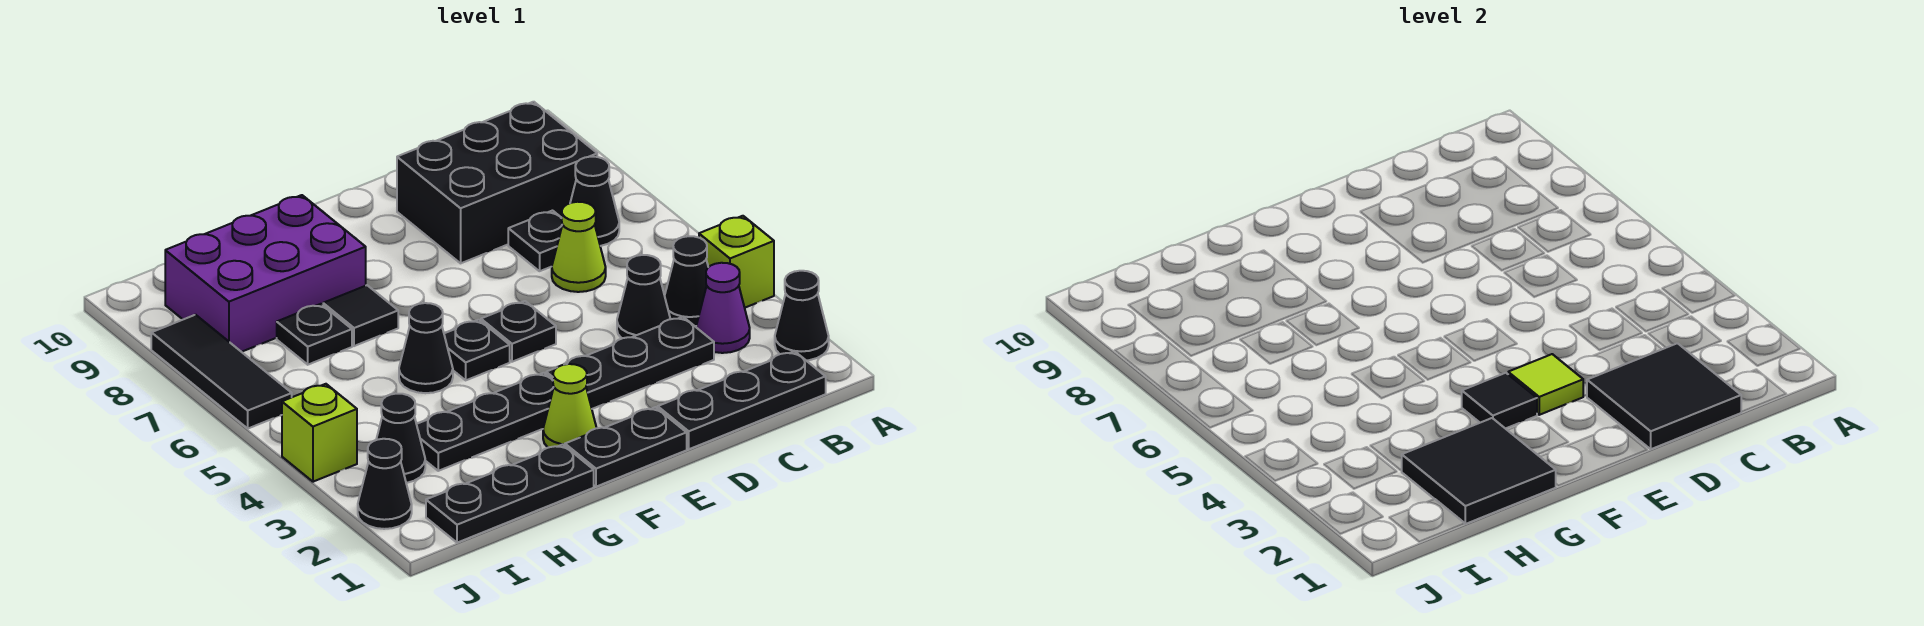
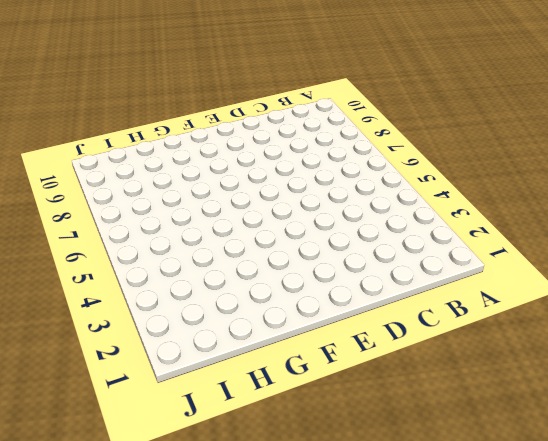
none -> black cone A2 level 1
none -> lime brick A4 level 1
none -> black plate B1:D1 level 1

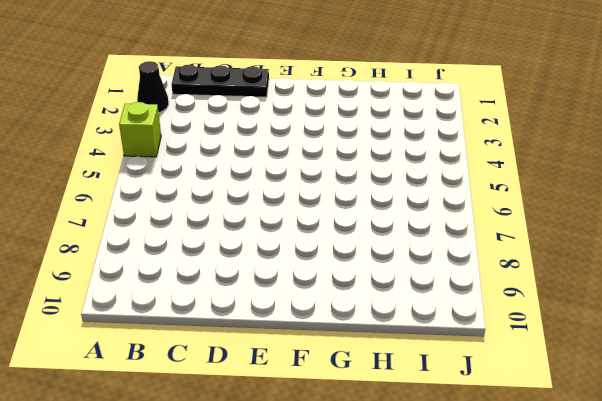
none -> purple cone B3 level 1
none -> black cone B4 level 1
none -> black cone B7 level 1

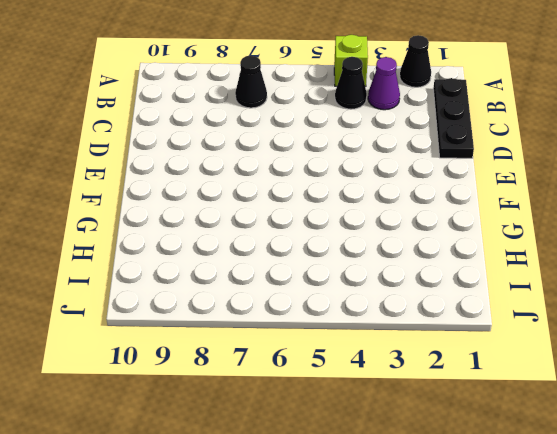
none -> black brick B8:D9 level 1
none -> black plate C3:E3 level 1
none -> black cone C4 level 1

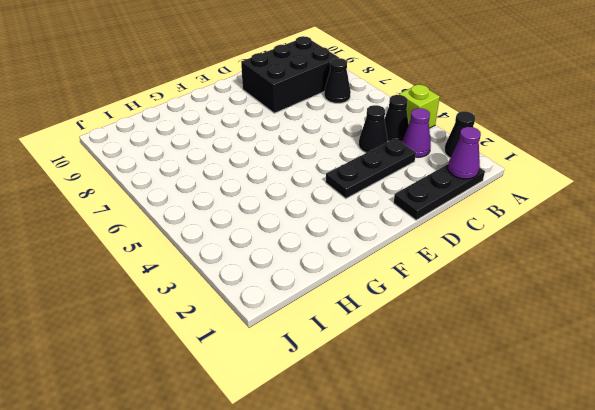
purple cone B1 level 2 -> none
none -> lime cone C6 level 1
none -> black plate C7 level 1
none -> black plate E1:F1 level 1

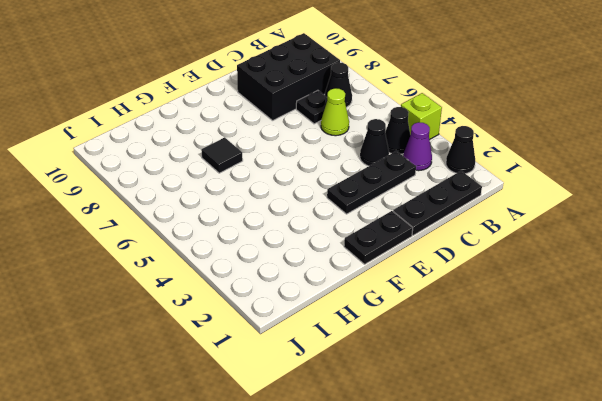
none -> black plate E5 level 1
none -> lime cone F2 level 1
none -> black plate F3:H3 level 1

